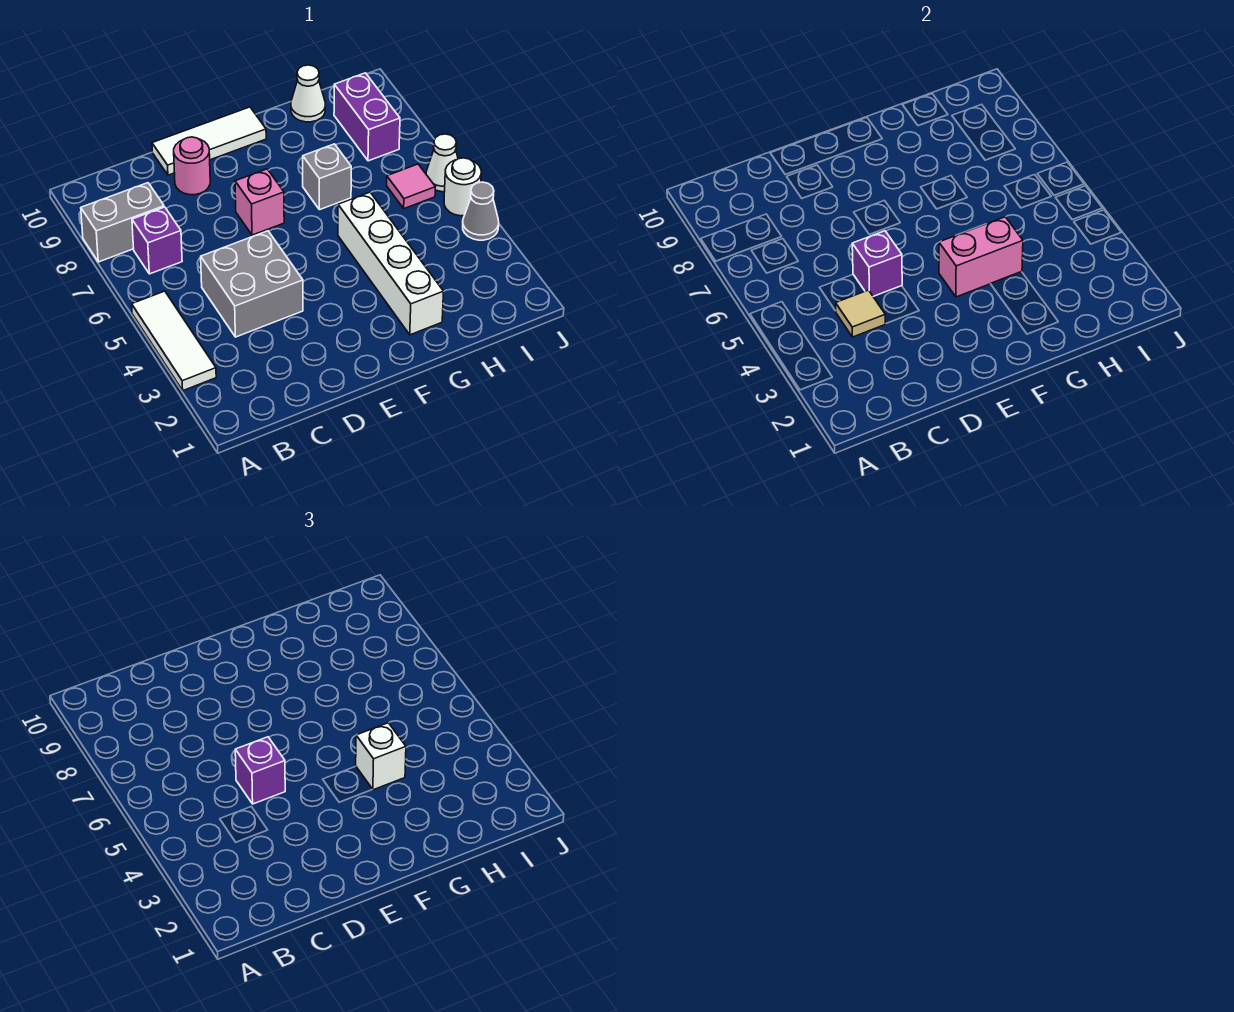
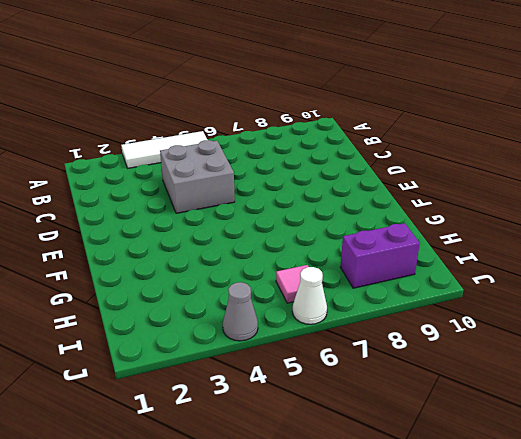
none -> grey brick A8:B8 level 1
none -> purple brick B7 level 1
none -> pink round brick D9 level 1

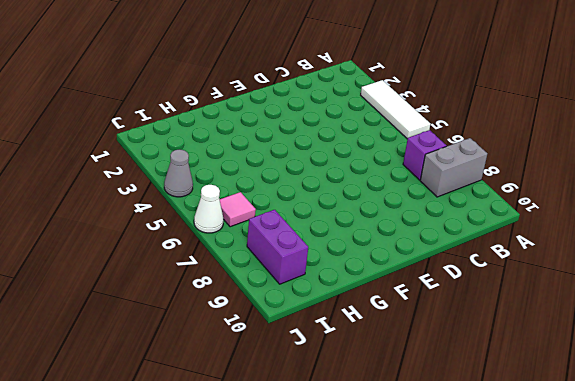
none -> grey brick C4:D5 level 1
none -> pink round brick D9 level 1
none -> white tile D10:F10 level 1

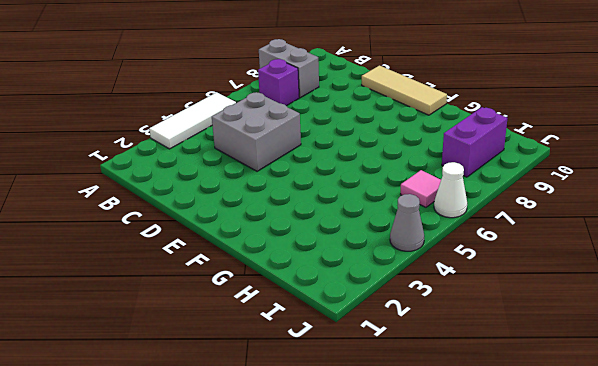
tan tile D10:F10 level 1 -> white tile D10:F10 level 1
none -> pink round brick D9 level 1
none -> pink brick E7 level 1
none -> white brick G2:G5 level 1

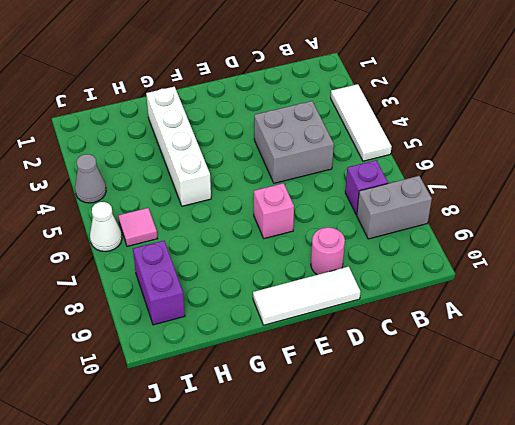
none -> grey brick G7 level 1
none -> white cone H10 level 1
none -> white round brick J5 level 1

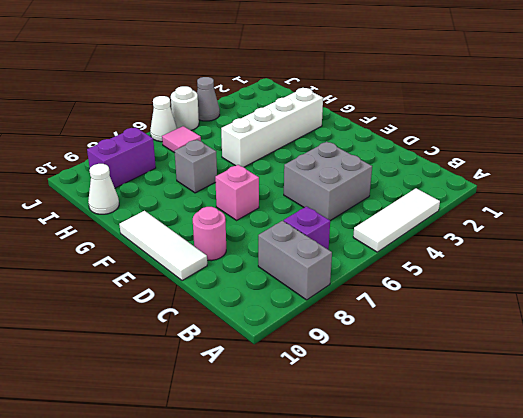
none -> tan tile C4 level 2
none -> purple brick D5 level 2
none -> pink brick F4:G4 level 2

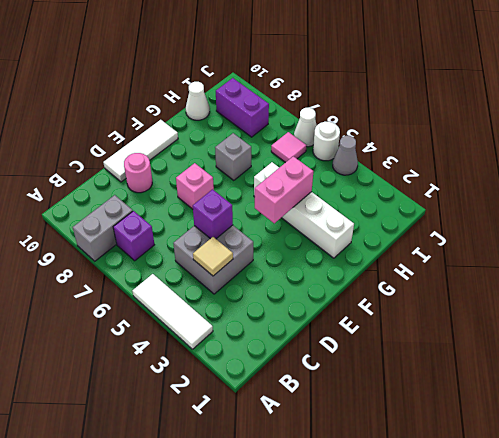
none -> purple brick D5 level 3
none -> white brick G4 level 3

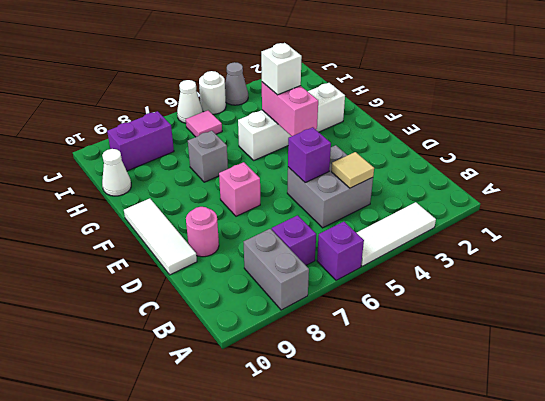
purple brick A6 level 1 -> purple brick D5 level 3

